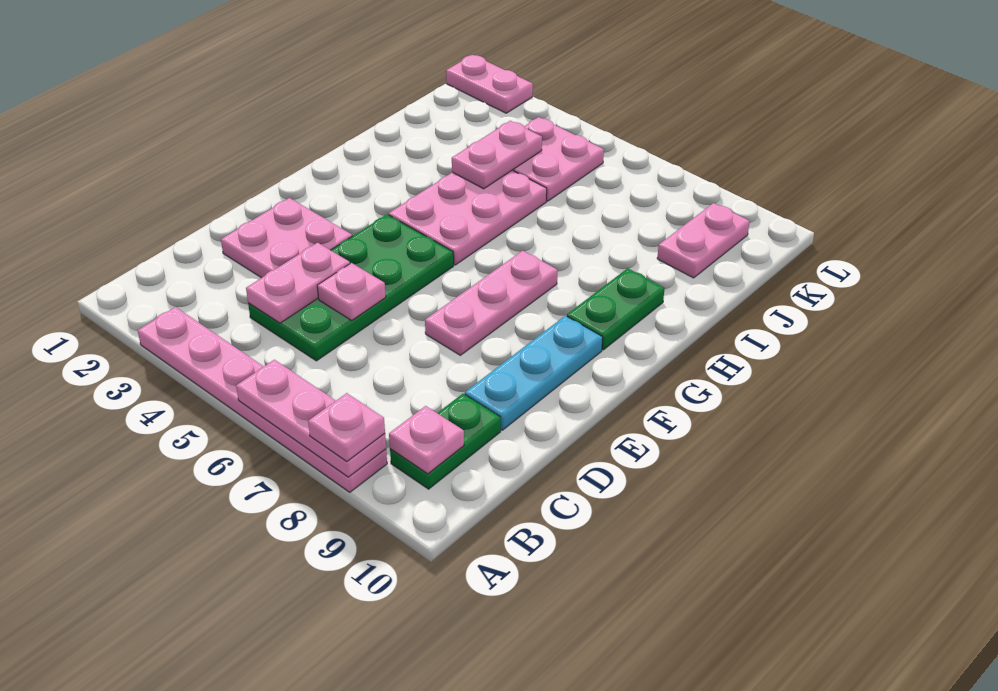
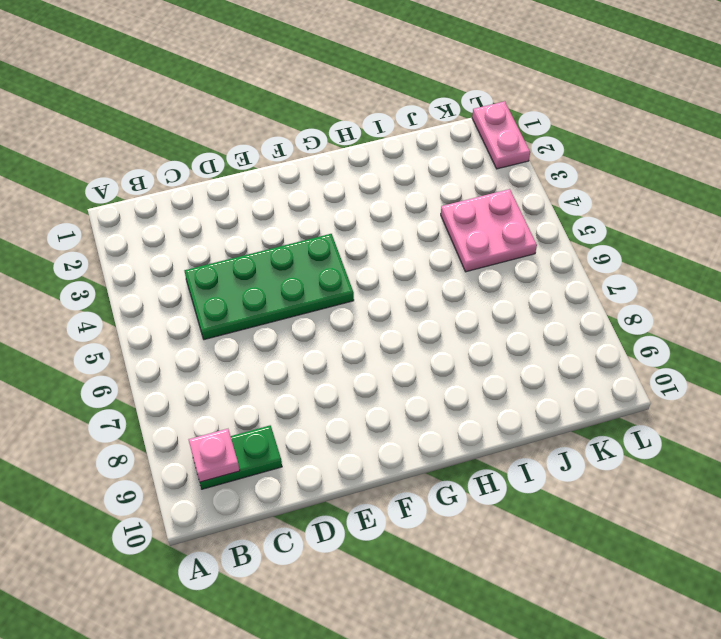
none -> pink plate A3:A8 level 1
none -> pink plate D2:E3 level 1
none -> cyan plate D9:F9 level 1

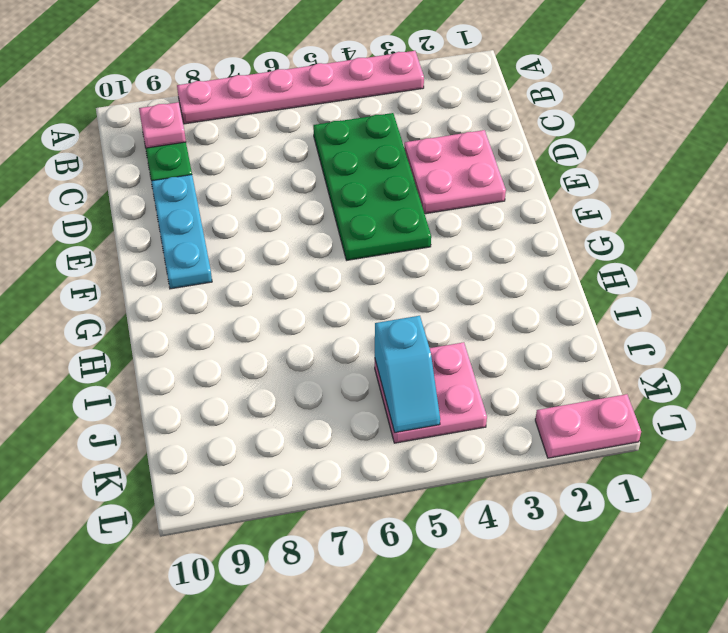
cyan slope J5:K5 level 2 top J -> none
none -> pink plate E7:G7 level 1
none -> pink plate G4:I5 level 1
none -> green plate G9:H9 level 1

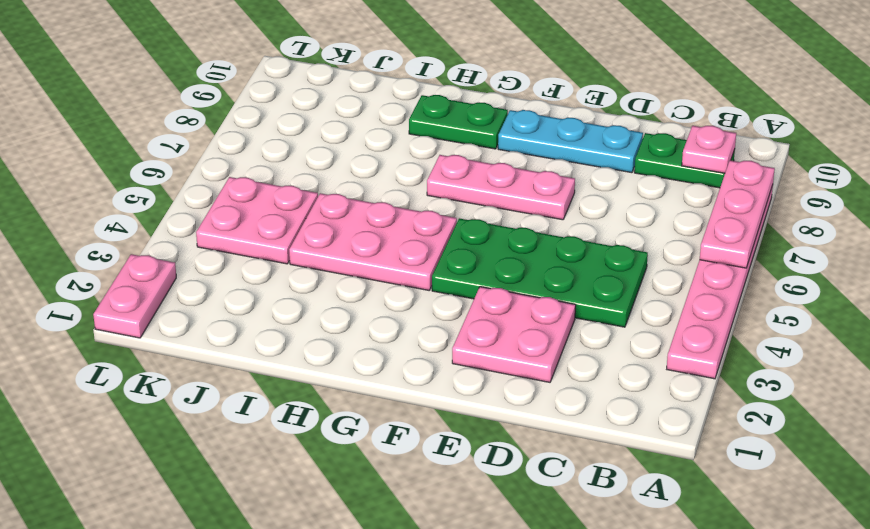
none -> pink plate J9:K9 level 1
none -> pink plate C4:D4 level 2
none -> pink plate D5 level 2

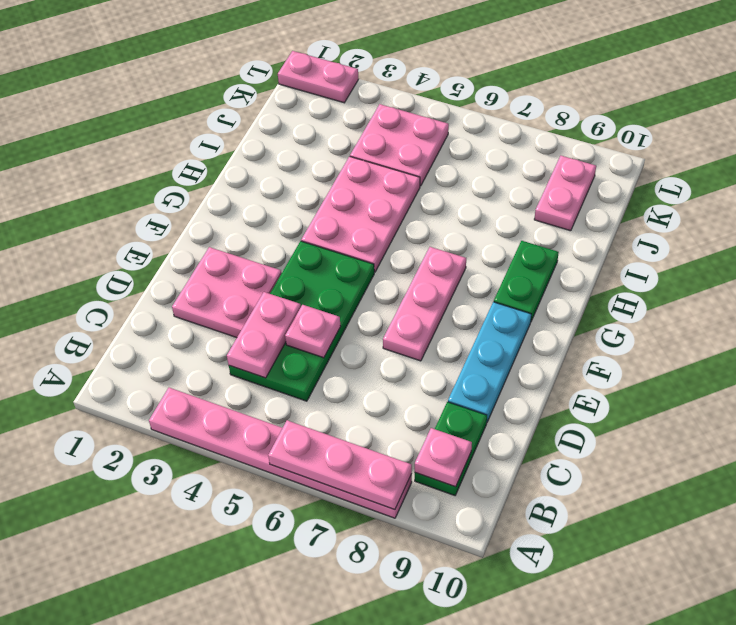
none -> pink plate I4:J4 level 2
none -> pink plate A8 level 3

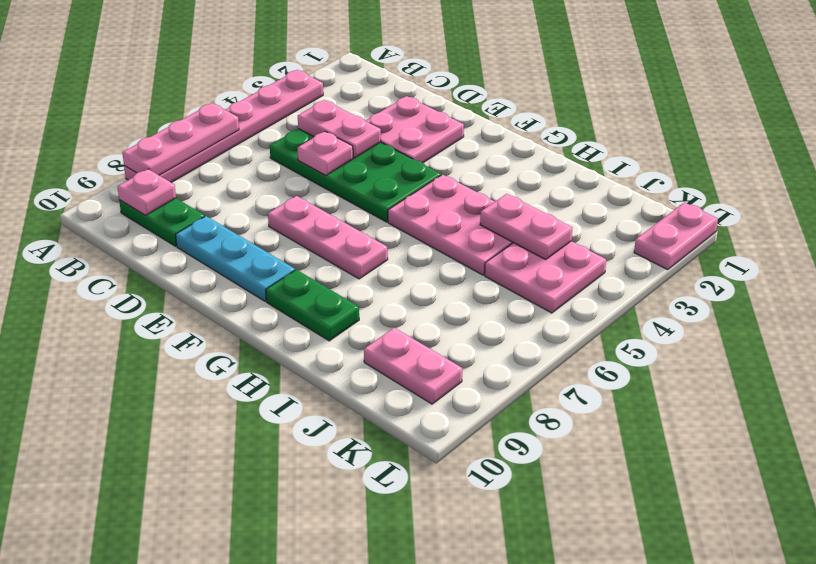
none -> pink plate A8 level 3

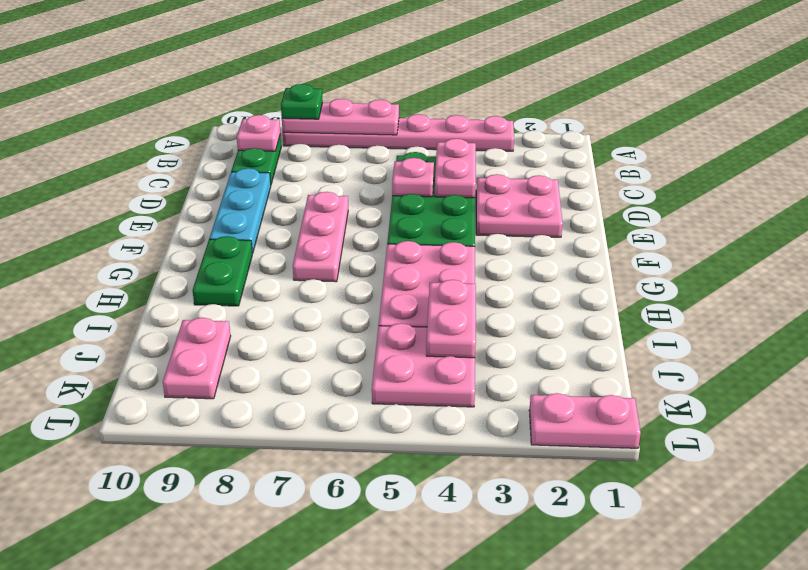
green plate A8 level 3 -> pink plate A8 level 3

